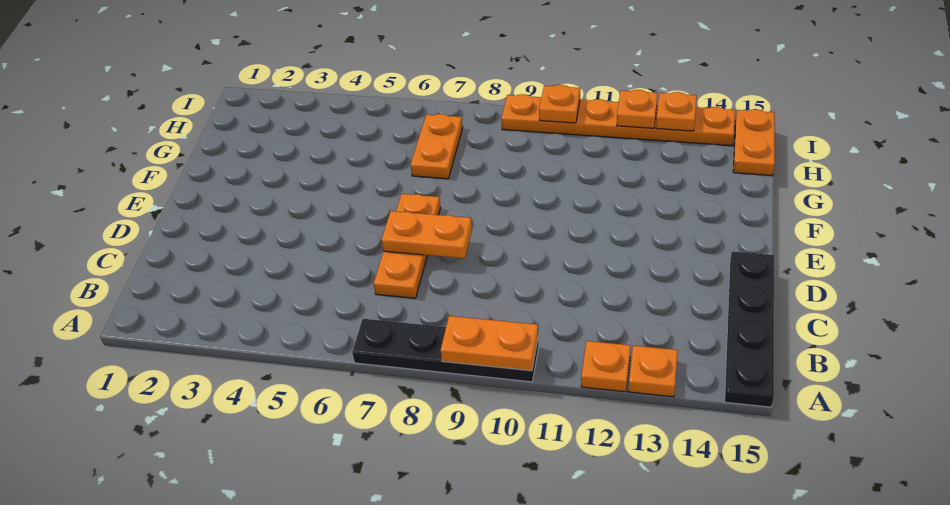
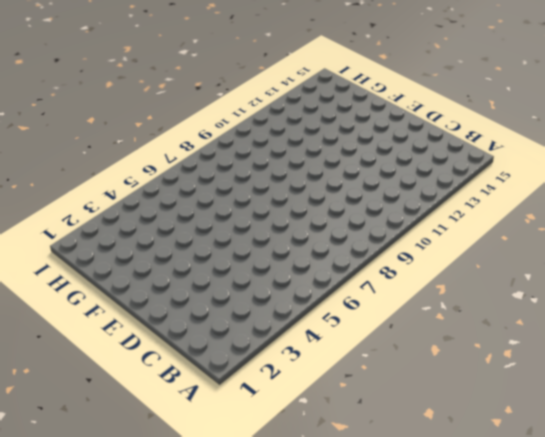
none -> black plate A7:A10 level 1
none -> orange plate A12 level 1
none -> orange plate A13 level 1

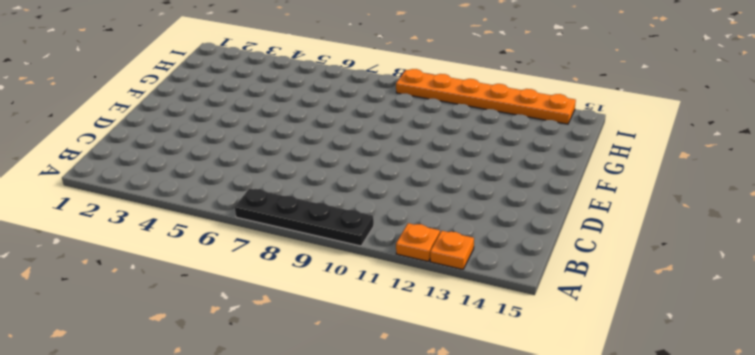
none -> black plate A15:D15 level 1
none -> orange plate C7:E7 level 1
none -> orange plate G7:H7 level 1

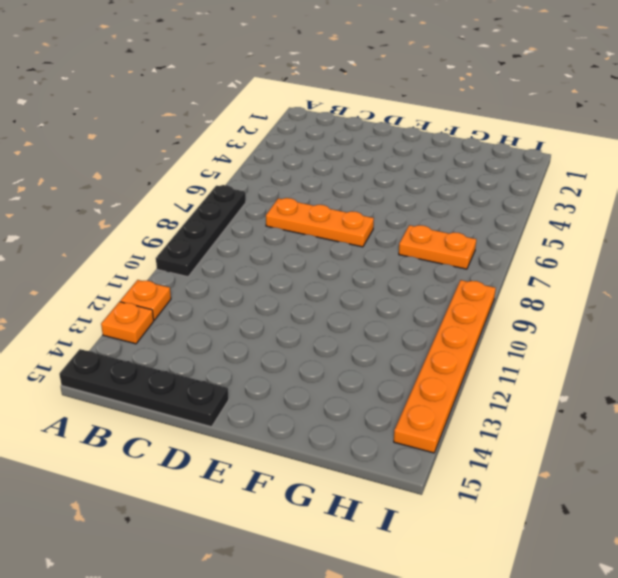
none -> orange plate H15:I15 level 1
none -> orange plate A9:A10 level 2
none -> orange plate D7:D8 level 2

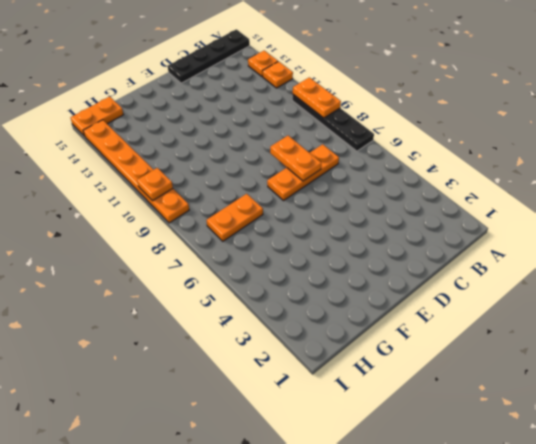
none -> orange plate I12 level 2
none -> orange plate I13 level 2

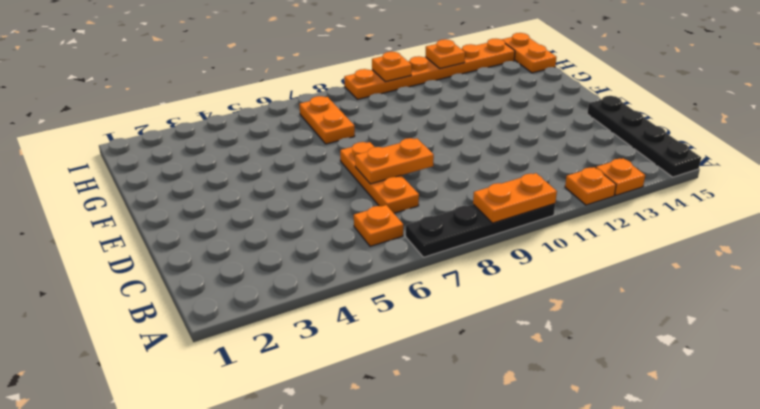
orange plate B6 level 1 -> orange plate I13 level 2

